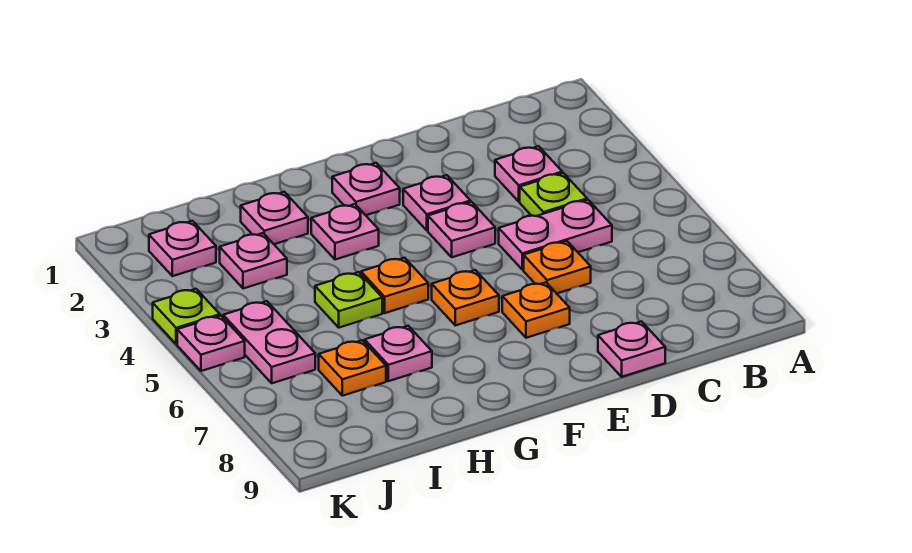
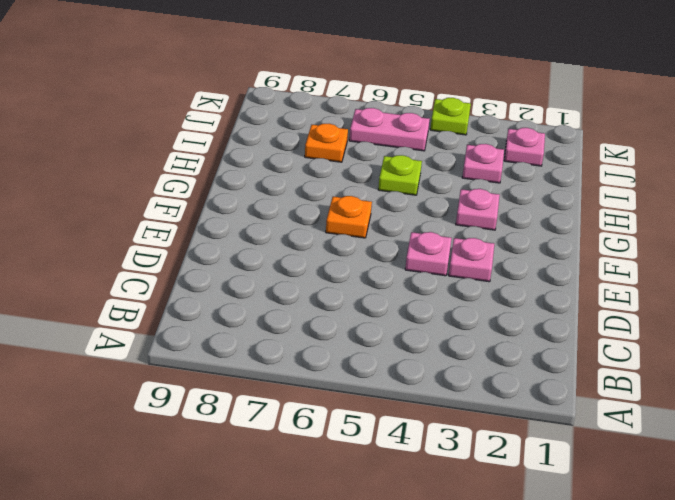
none -> pink plate C3 level 1
none -> lime plate C4 level 1
none -> pink plate C5:D5 level 1

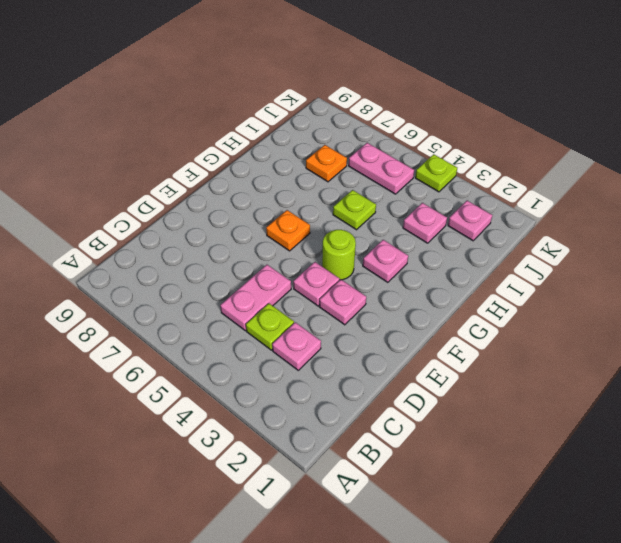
lime round brick F4 level 1 -> none
none -> orange plate D6 level 1
none -> pink plate D9 level 1
none -> orange plate E7 level 1

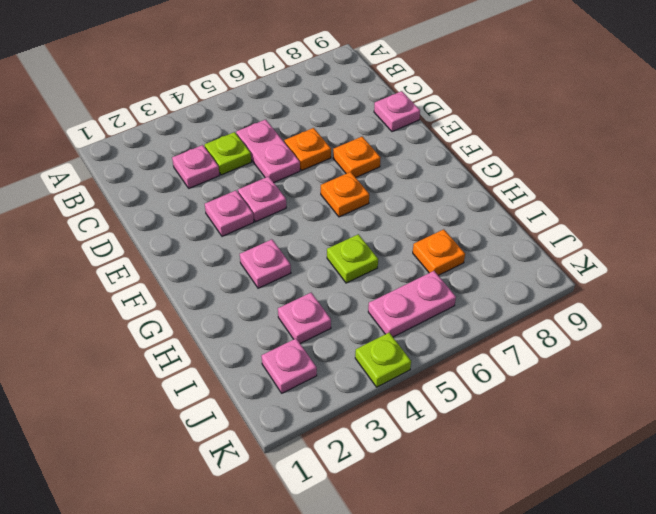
none -> pink plate F2 level 1
none -> orange plate G5 level 1
none -> pink plate H2 level 1

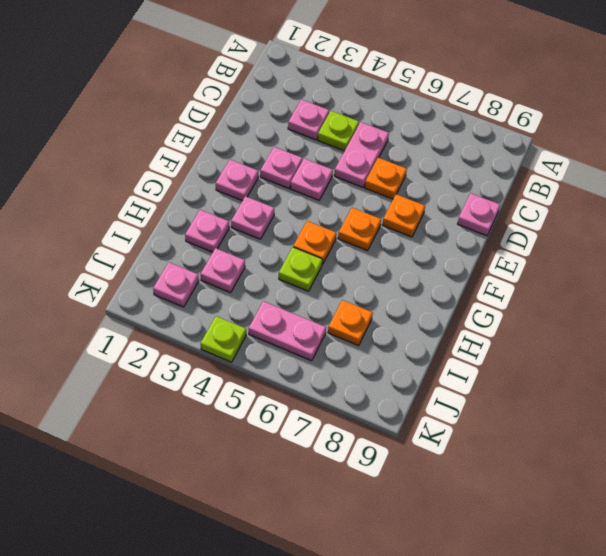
none -> pink plate H7 level 1
none -> pink plate K5 level 1

